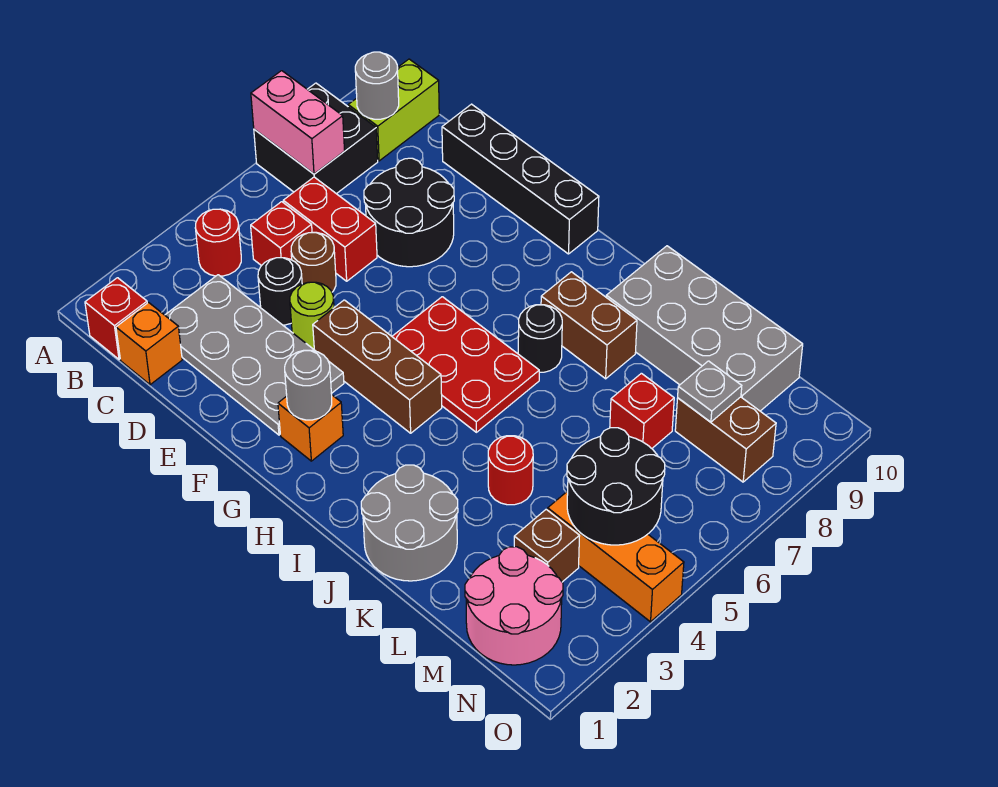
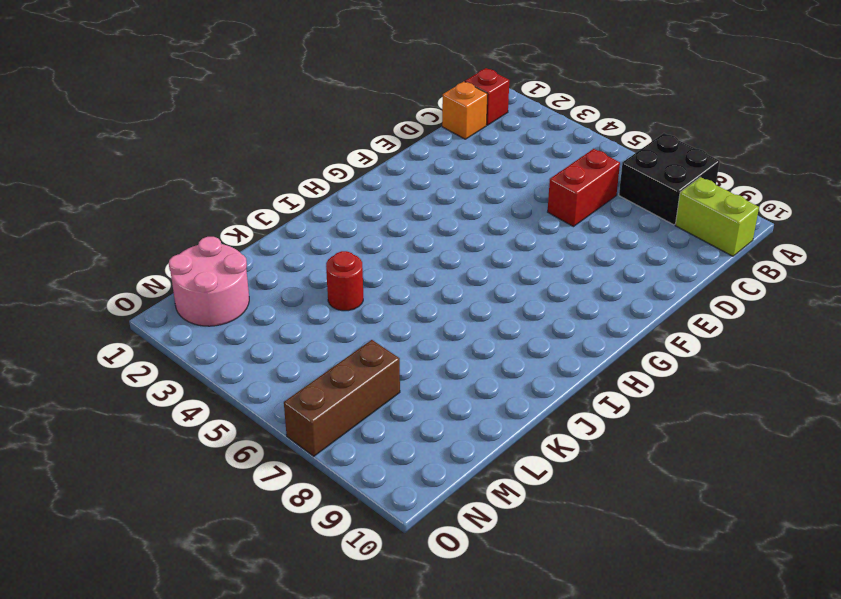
brown brick M7:O7 level 1 -> brown brick F4:H4 level 1
none -> red round brick B4 level 1
none -> grey plate C2:F3 level 1
none -> red brick C5 level 1
none -> black round brick D4 level 1

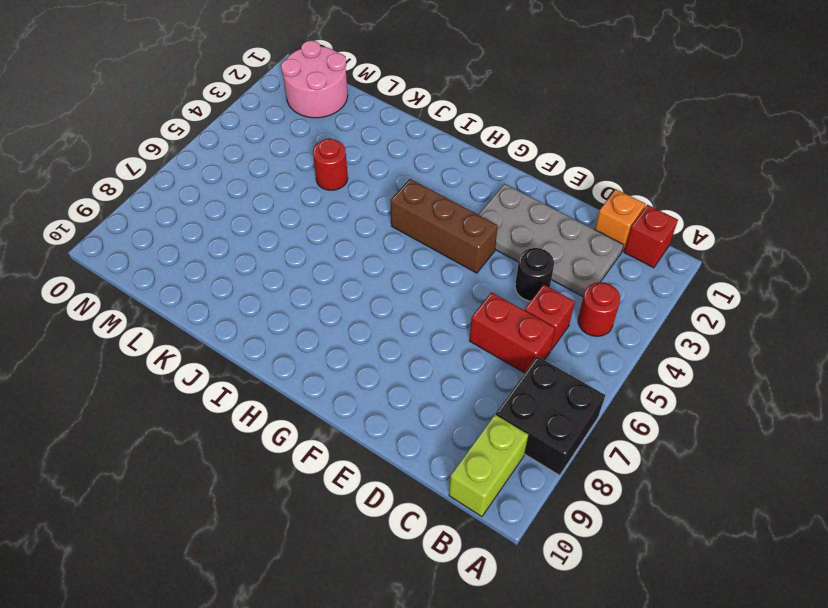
none -> brown round brick D5 level 1
none -> black round brick D7:E8 level 1
none -> black brick D10:G10 level 1
none -> lime round brick E4 level 1

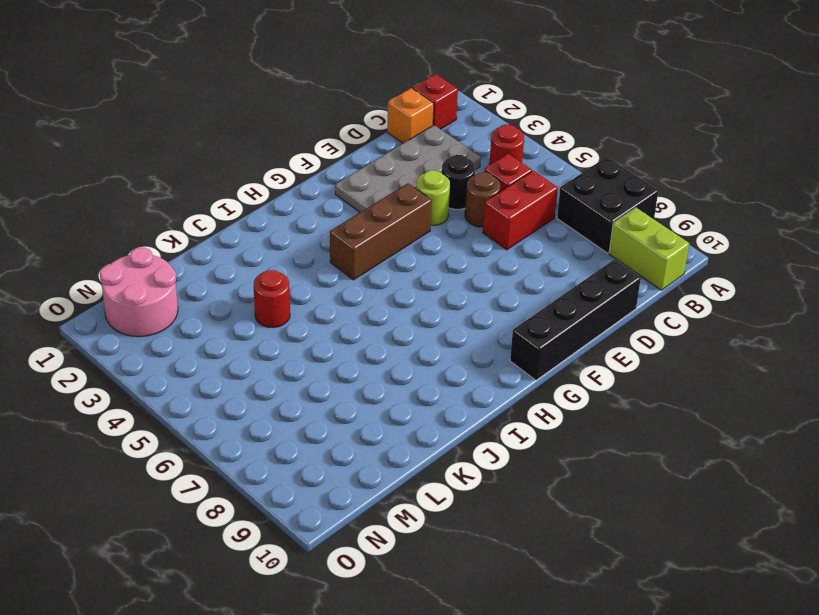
none -> black round brick D7:E8 level 1
none -> orange brick G2 level 1
none -> red plate G5:I6 level 1
none -> black round brick I7 level 1

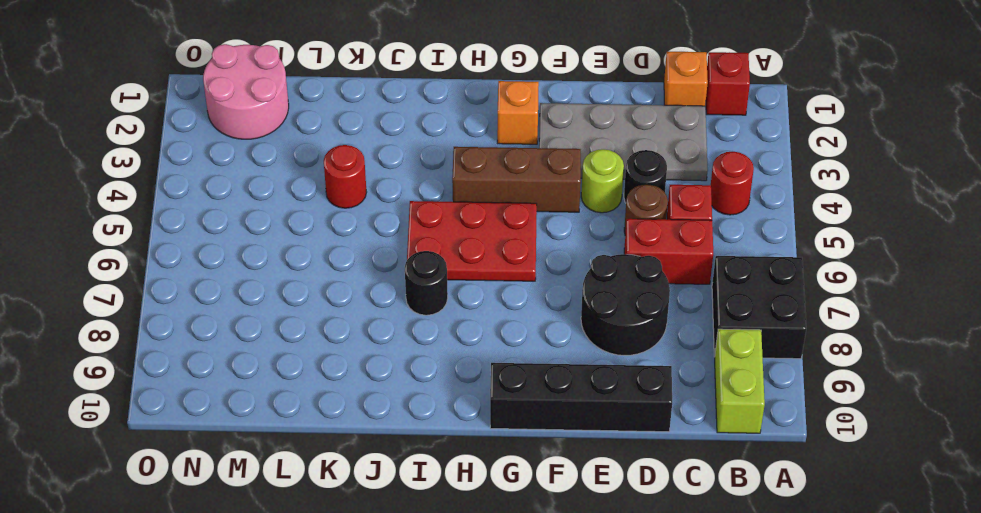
none -> brown brick I8:J8 level 1
none -> grey round brick J1:K2 level 1
none -> grey brick J9:M10 level 1
none -> red brick L7 level 1

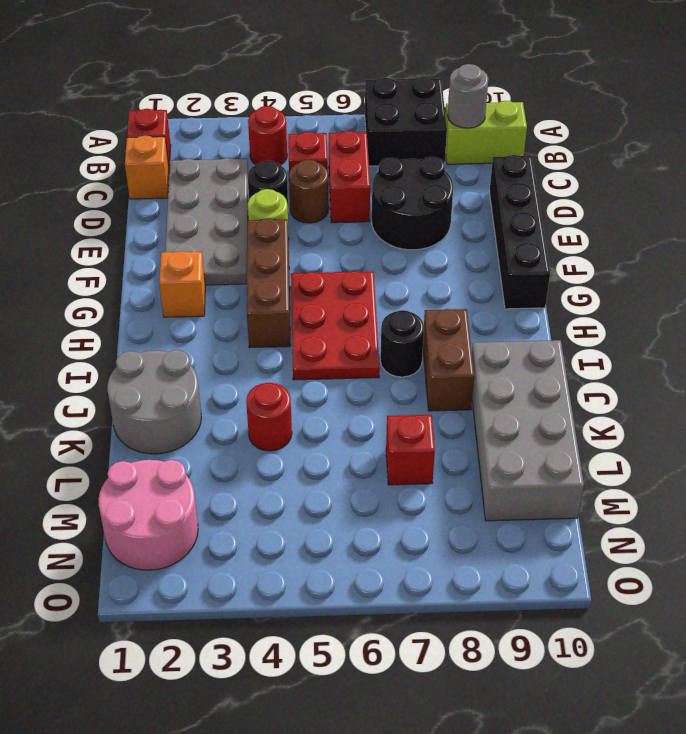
none -> brown brick M3 level 1
none -> orange brick M4:O4 level 1
none -> brown brick M8:N8 level 1
none -> pink brick A7:B7 level 2

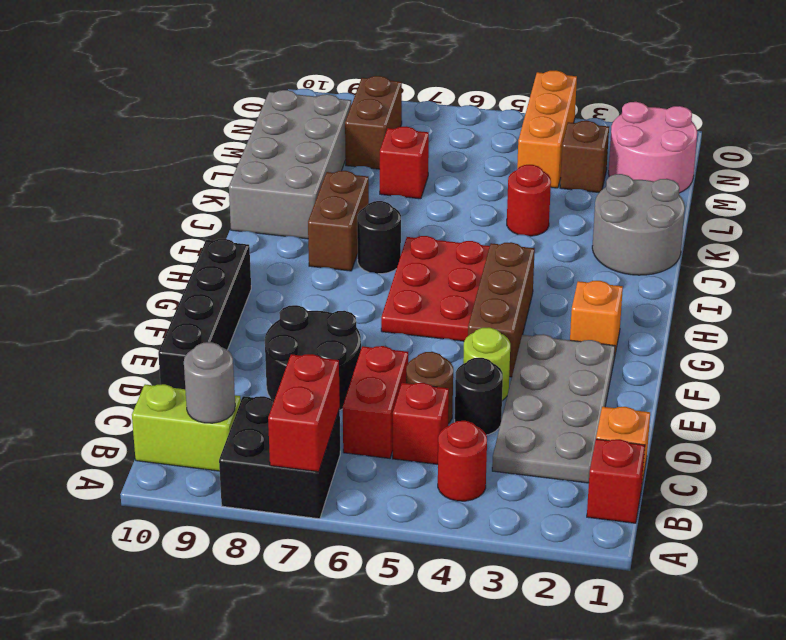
red brick A7:B7 level 2 -> pink brick A7:B7 level 2
none -> grey round brick G2 level 2
none -> black round brick M4:N5 level 2
none -> grey plate M8 level 2

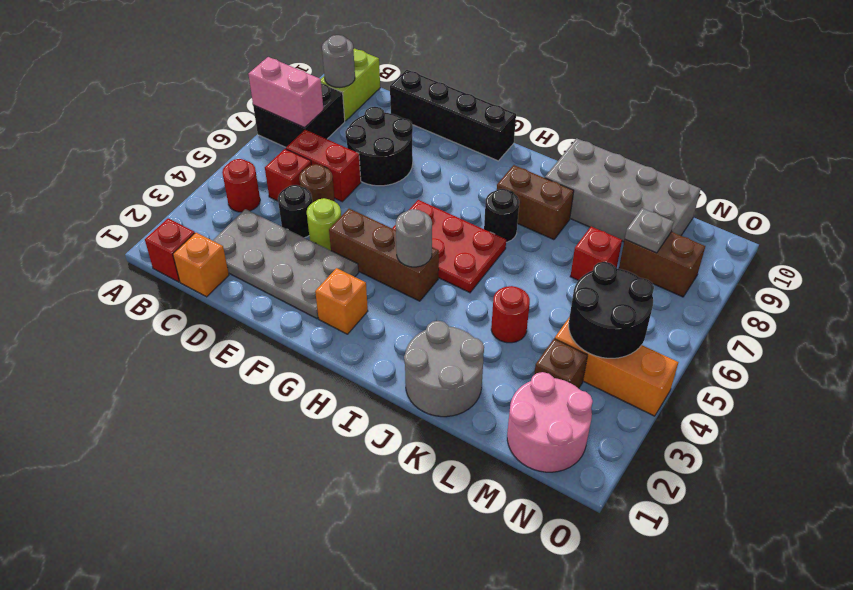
grey round brick H4 level 2 -> grey round brick G2 level 2

